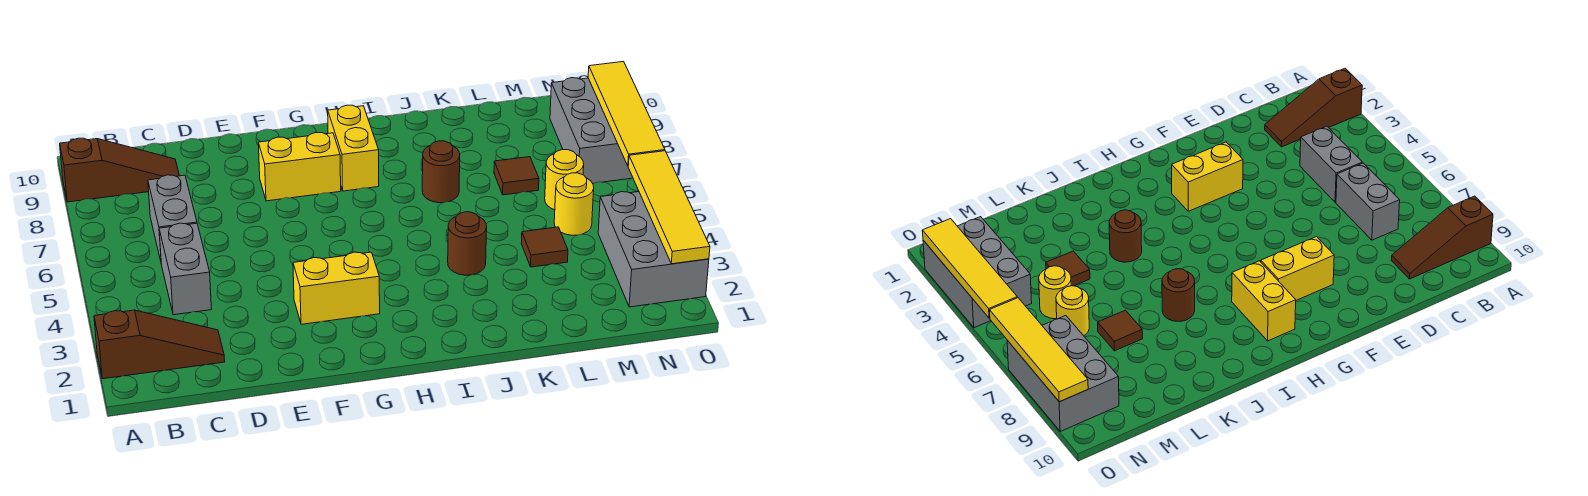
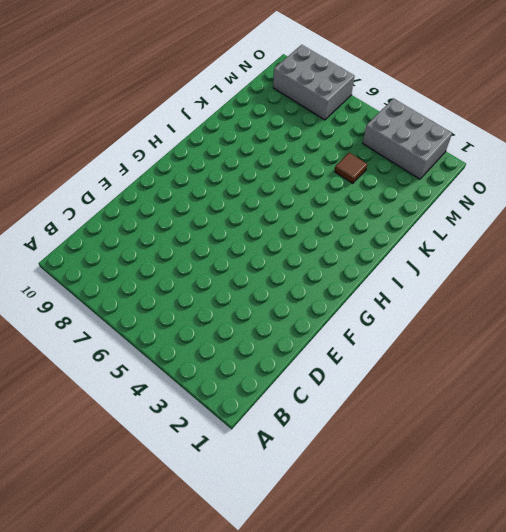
none -> brown slope A2:C2 level 1 top A
none -> brown slope A9:C9 level 1 top A
none -> grey brick C4:C5 level 1

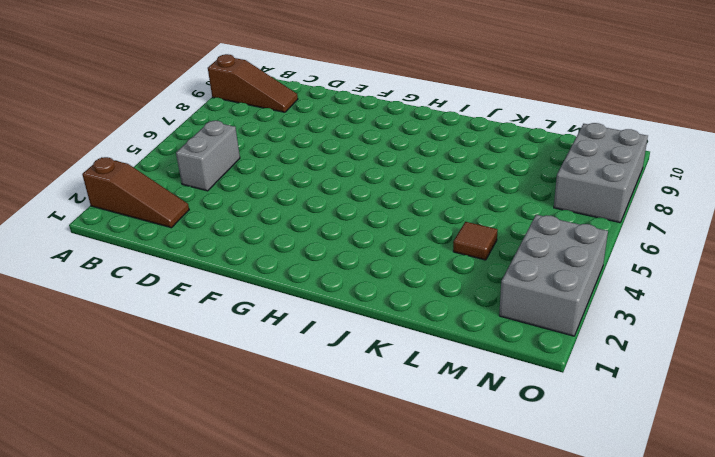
none -> grey brick C6:C7 level 1
none -> yellow brick F3:G3 level 1
none -> yellow brick F8:G8 level 1

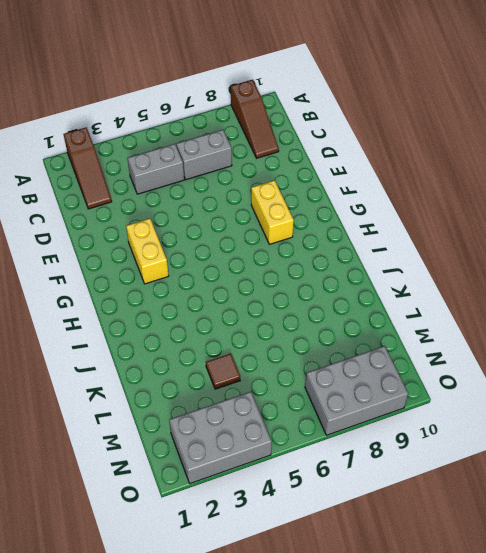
none -> yellow brick H8:H9 level 1
none -> brown round brick J4 level 1
none -> brown round brick J7 level 1

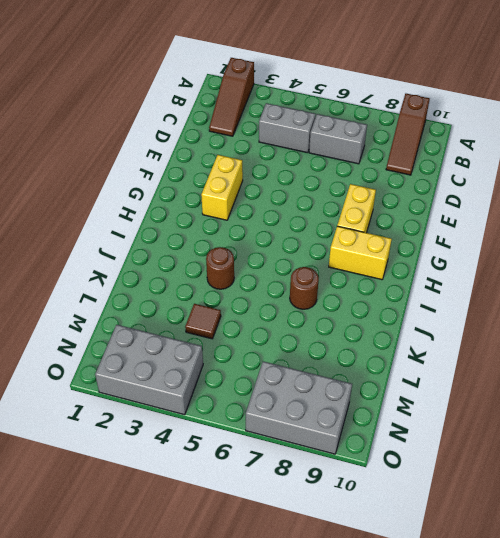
none -> brown tile L7 level 1
none -> yellow round brick M5 level 1
none -> yellow round brick M6 level 1

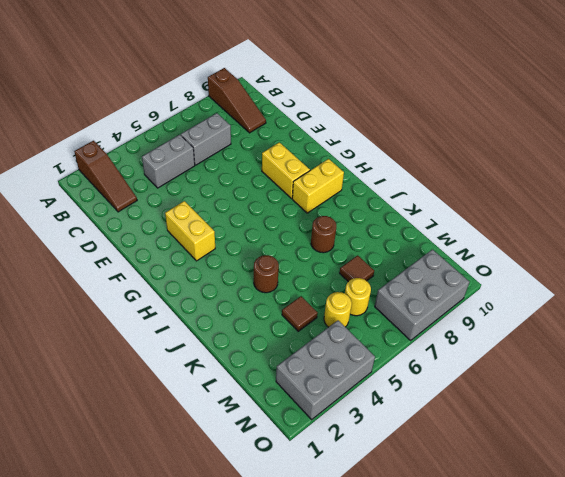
none -> yellow tile O2:O5 level 2
none -> yellow tile O6:O9 level 2

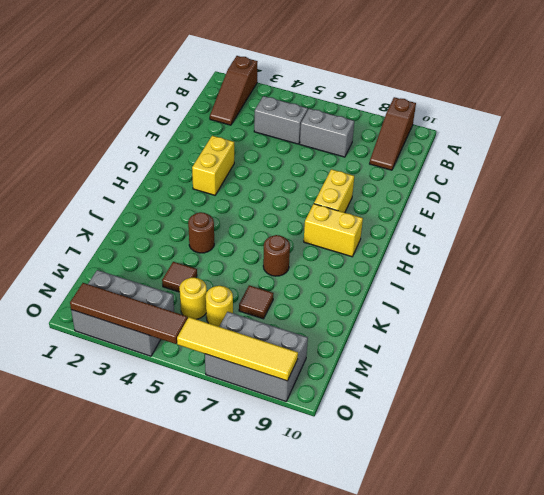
brown tile O2:O5 level 2 -> yellow tile O2:O5 level 2

